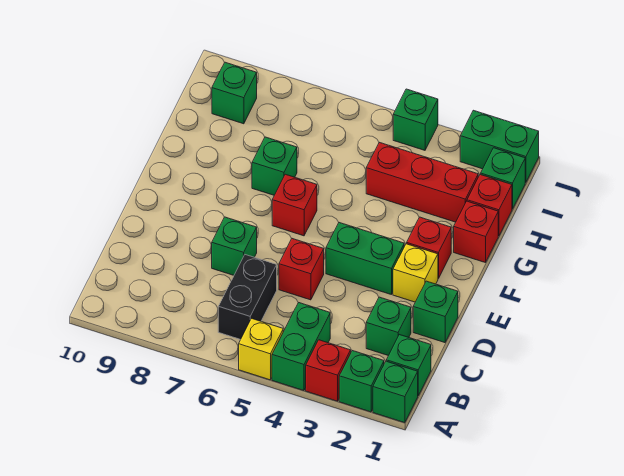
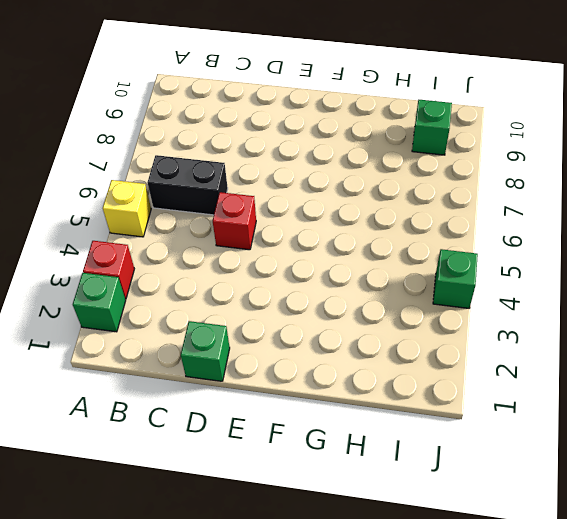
none -> green brick A1 level 1
none -> green brick A4:B4 level 1
none -> green brick B1 level 1

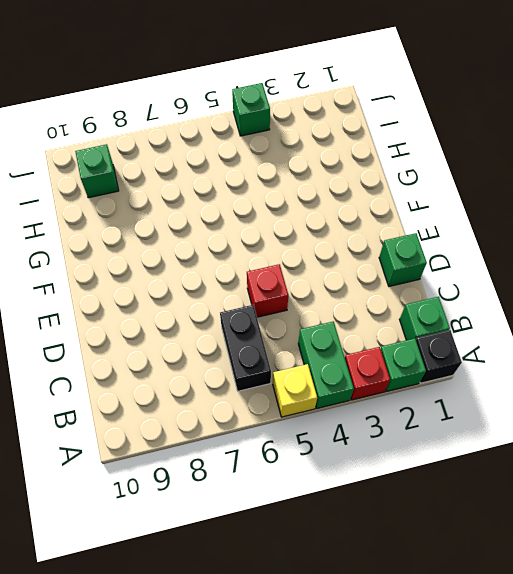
black brick A1 level 1 -> green brick A1 level 1
none -> green brick C2 level 1
none -> green brick D7 level 1
none -> yellow brick E2 level 1

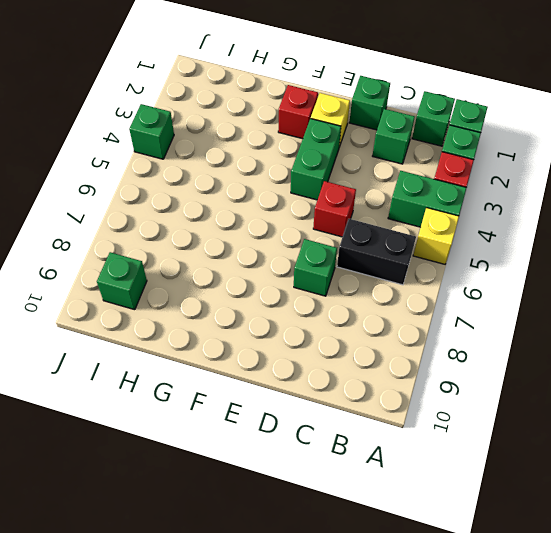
none -> red brick F6 level 1
none -> red brick G1 level 1
none -> green brick G7 level 1

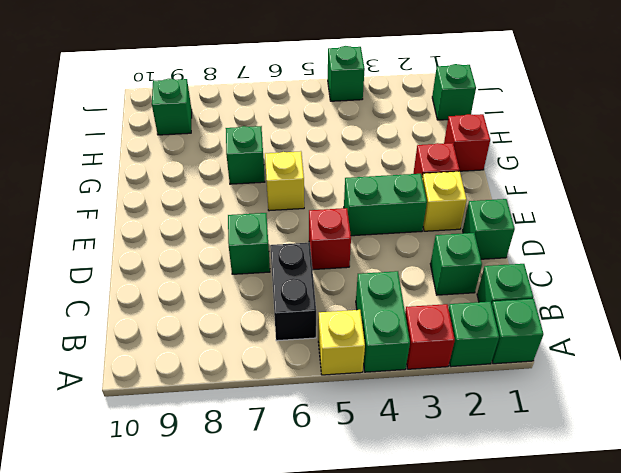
yellow brick F6 level 1 -> red brick F6 level 1
none -> red brick H1 level 1
none -> red brick H2:H4 level 1
none -> green brick J1:J2 level 1

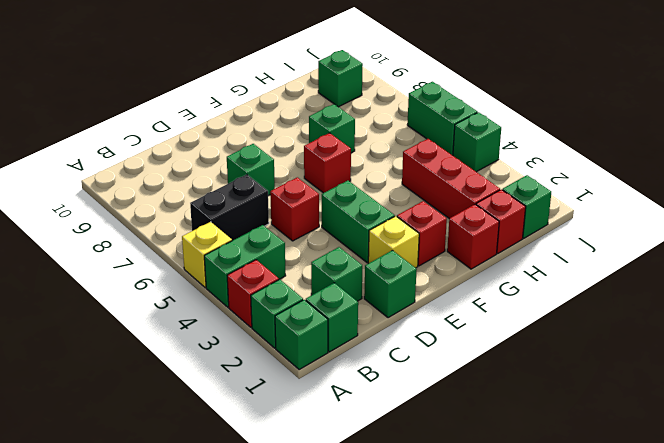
green brick J5:J6 level 1 -> green brick J1:J2 level 1

